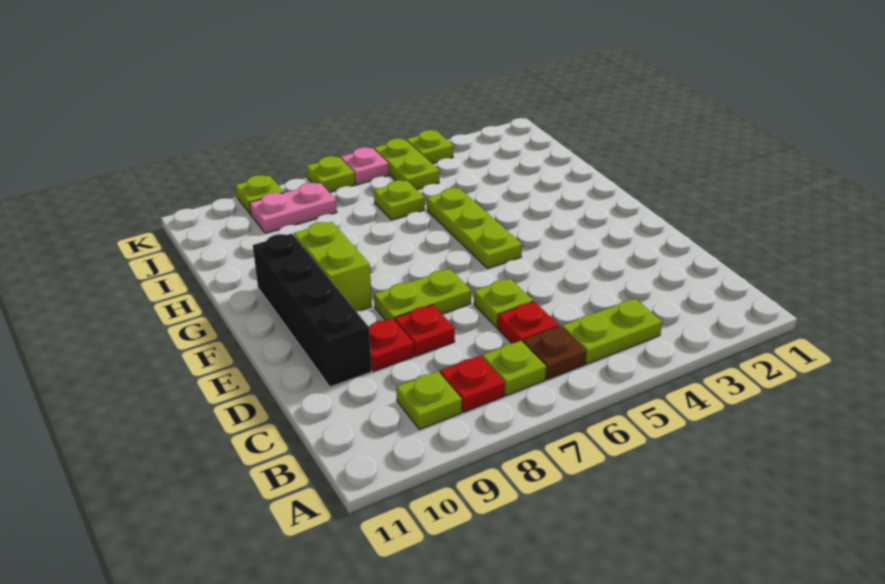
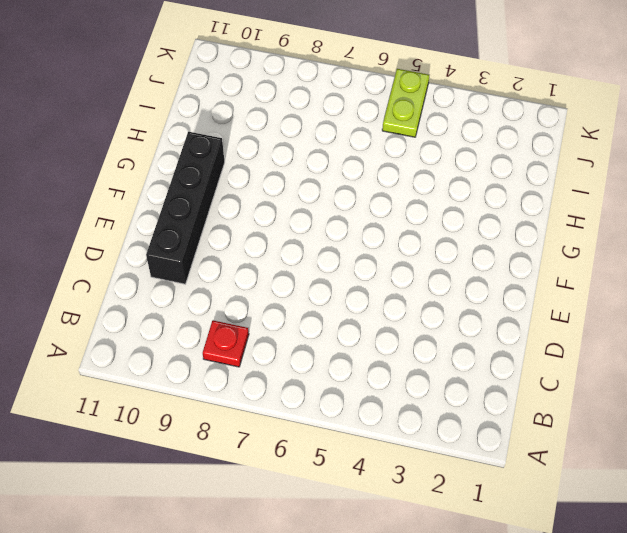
none -> lime plate B4:B5 level 1
none -> brown plate B6 level 1
none -> lime plate B7 level 1

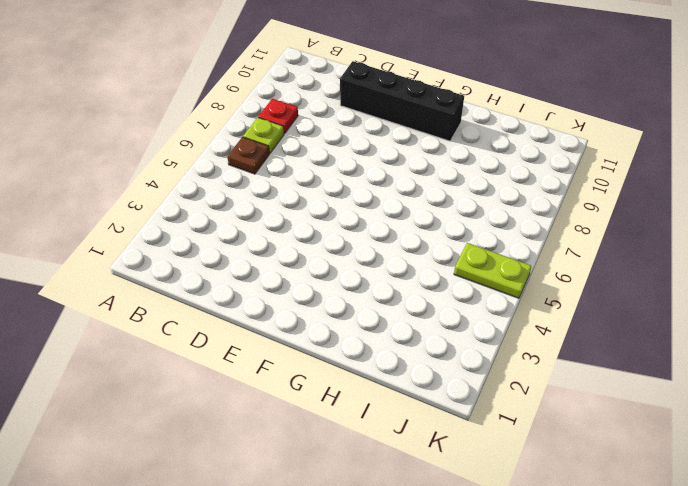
none -> lime plate B4:B5 level 1
none -> lime plate B9 level 1
none -> red plate C6 level 1

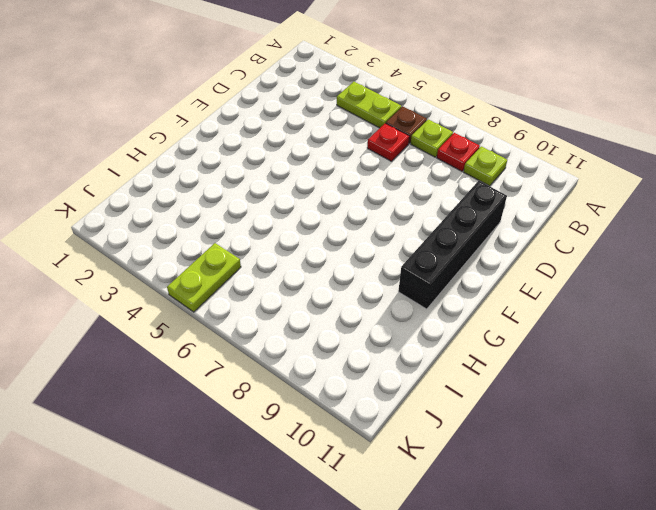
none -> lime plate D6 level 1
none -> red plate D8 level 1
none -> red plate D9 level 1

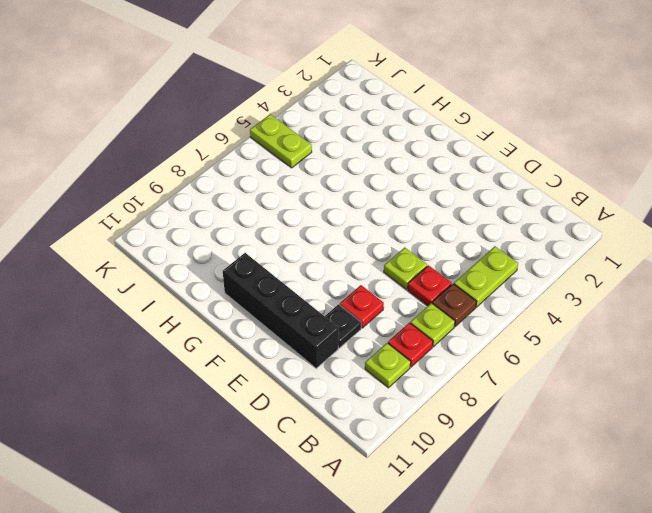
black plate D9 level 1 -> red plate D9 level 1
none -> lime plate E7:E8 level 1
none -> lime plate F5:H5 level 1
none -> lime brick F9:G9 level 1

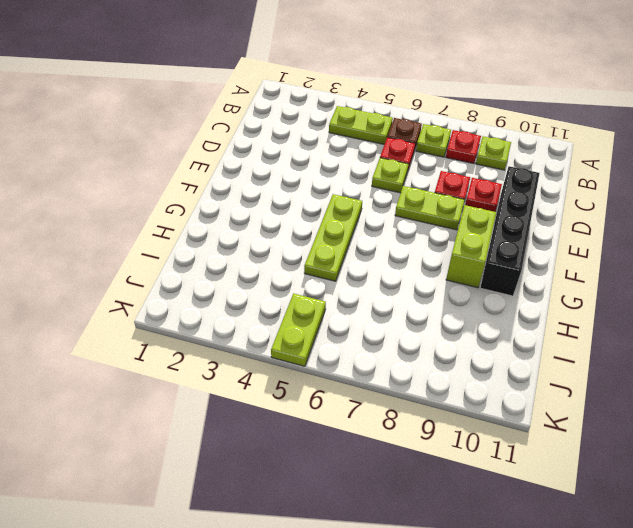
none -> lime plate I6 level 1
none -> pink plate J8:J9 level 1
none -> lime plate K4 level 1

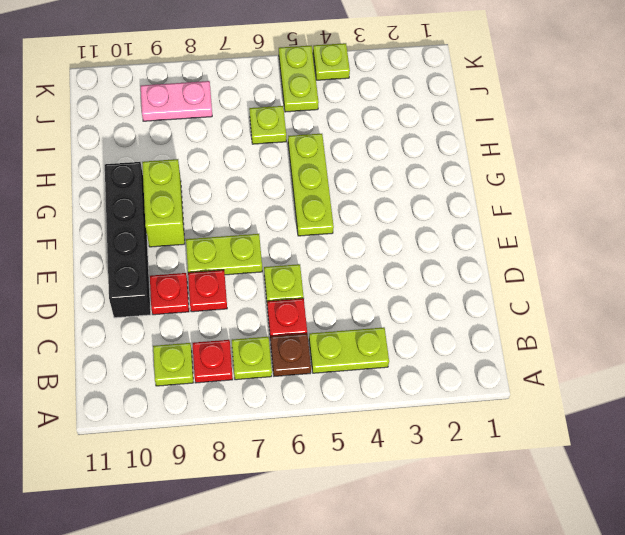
none -> pink plate K6 level 1
none -> lime plate K7 level 1
none -> lime plate K9 level 1

